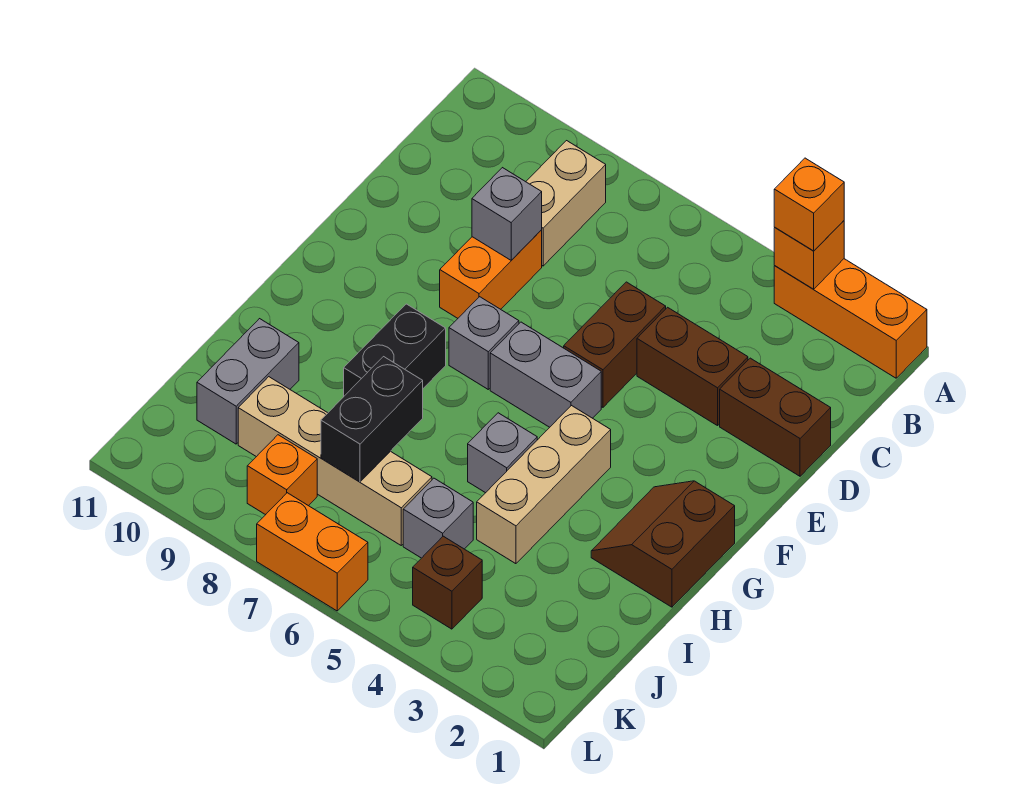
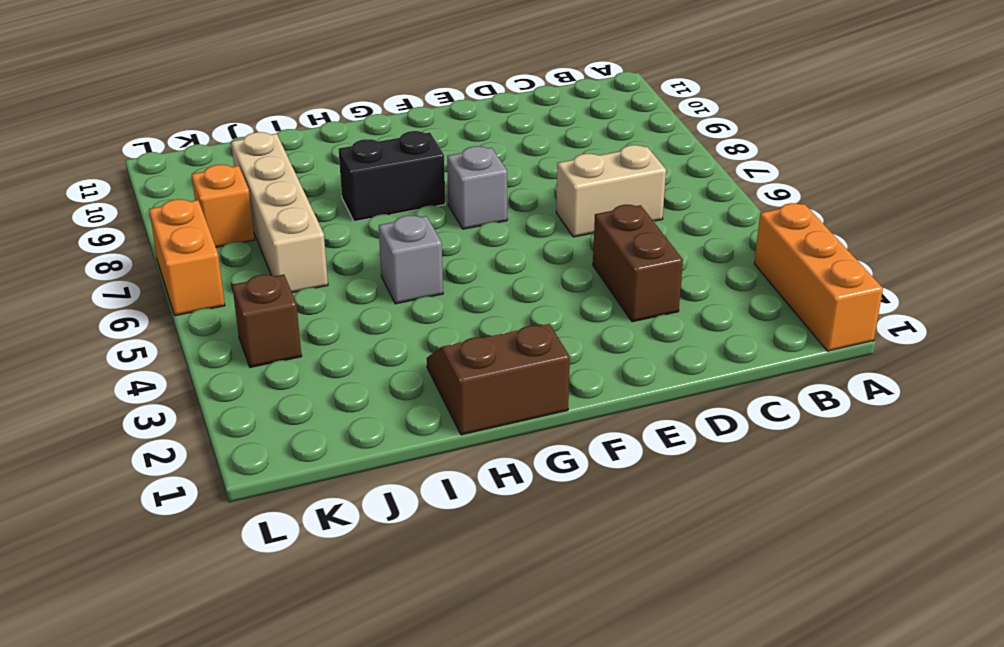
tan brick C6:D6 level 1 -> tan brick B8:C8 level 1
none -> brown brick D1:D2 level 1
none -> brown brick D5:E5 level 1
none -> orange brick D8:E8 level 1

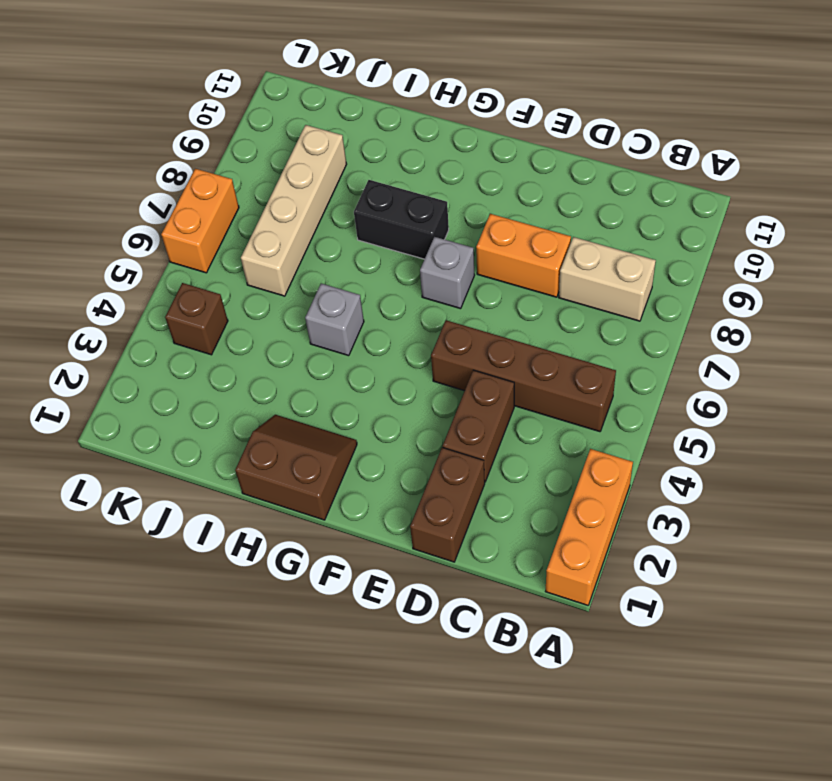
brown brick B5:E5 level 1 -> brown brick D5:E5 level 1
none -> grey brick F5:F6 level 1
none -> tan brick G4:I4 level 1
none -> grey brick I10:J10 level 1

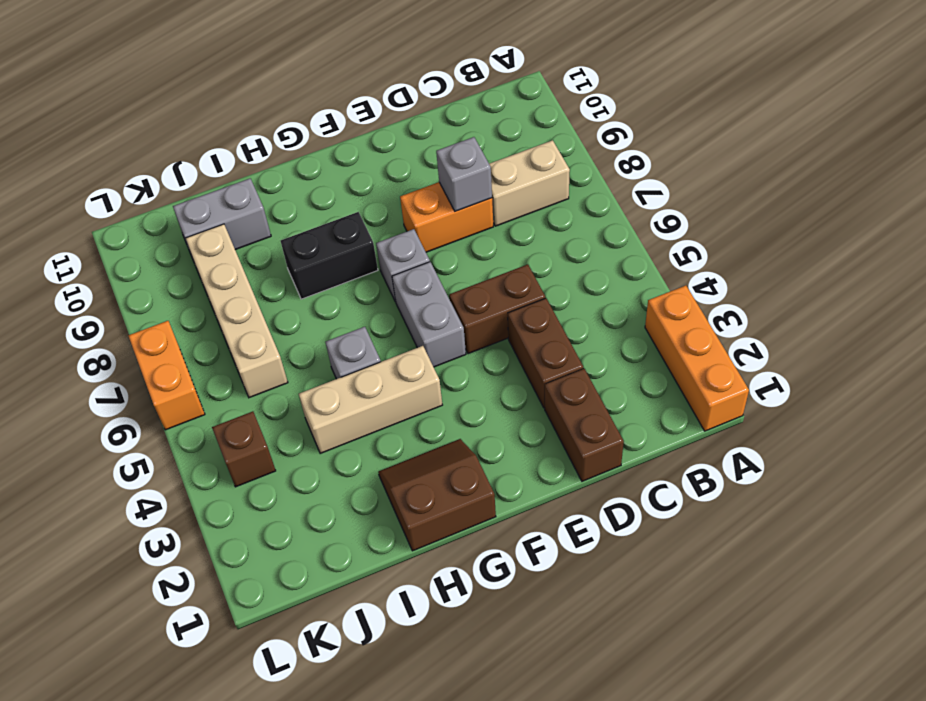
none -> grey brick J5 level 1
none -> orange brick K8 level 1
none -> orange brick A3 level 2

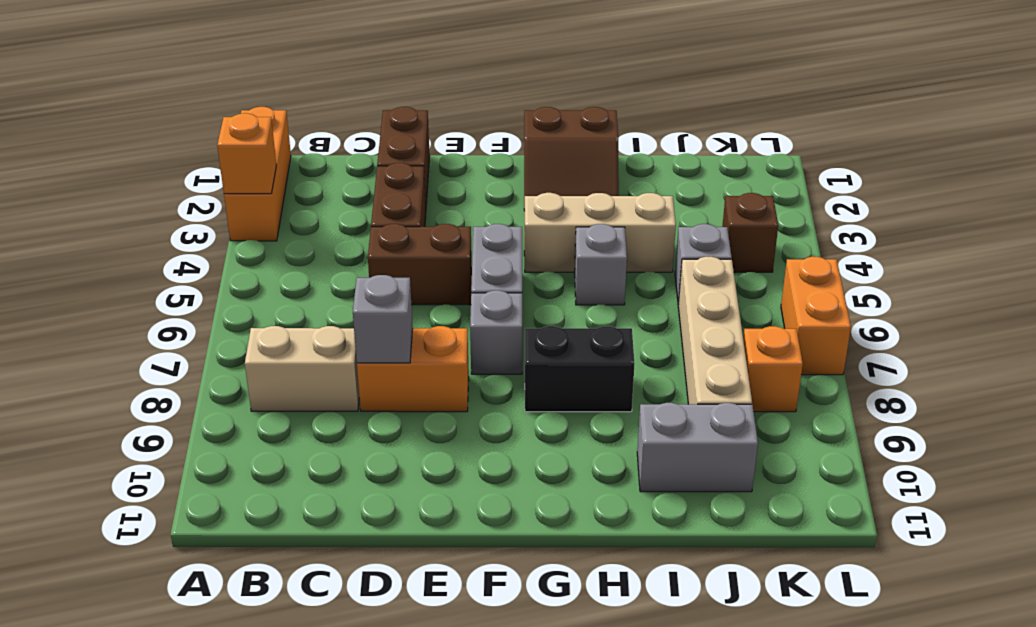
none -> black brick I7:J7 level 2
none -> orange brick A3 level 3

